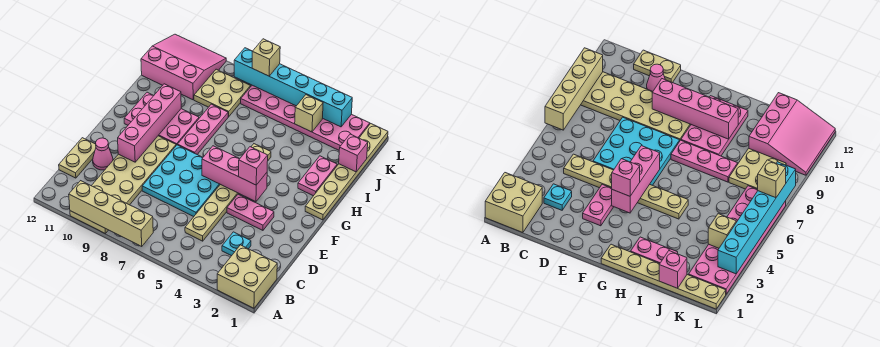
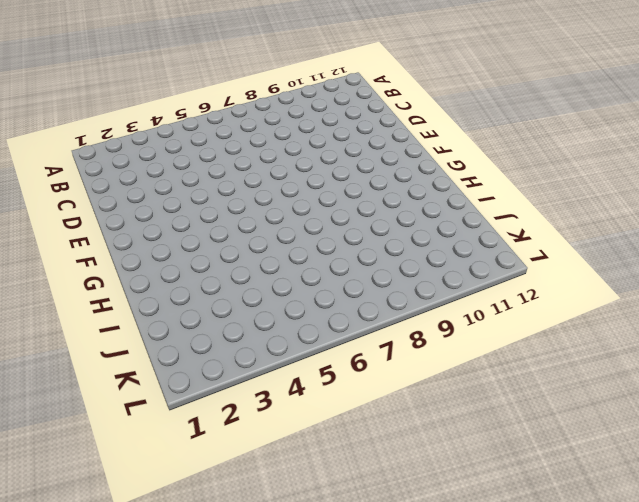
none -> tan brick A1:B2 level 1
none -> tan plate A9:F10 level 1
none -> cyan plate C3 level 1

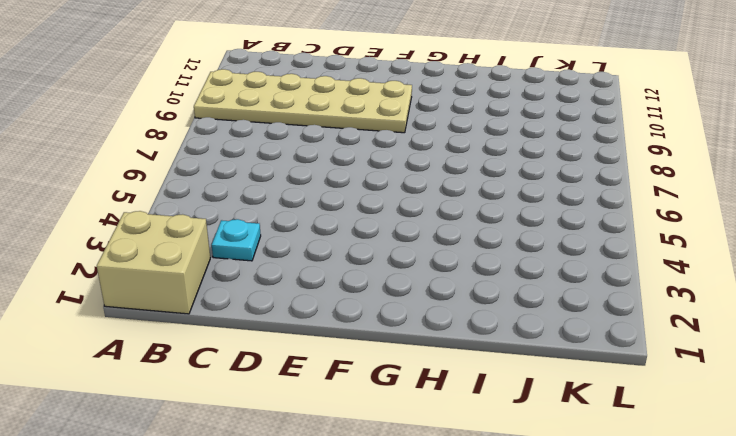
none -> tan plate C5:H5 level 1
none -> tan plate C12:D12 level 1
none -> cyan plate D6:F8 level 1

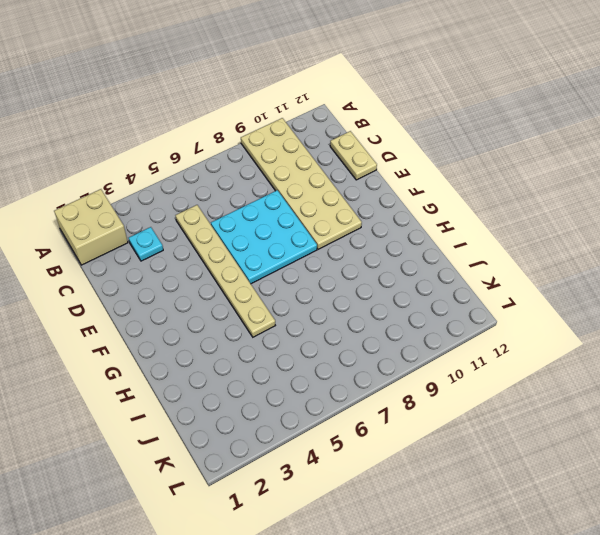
none -> pink cone D11 level 1
none -> pink plate E3:E4 level 1
none -> tan plate G1:L1 level 1

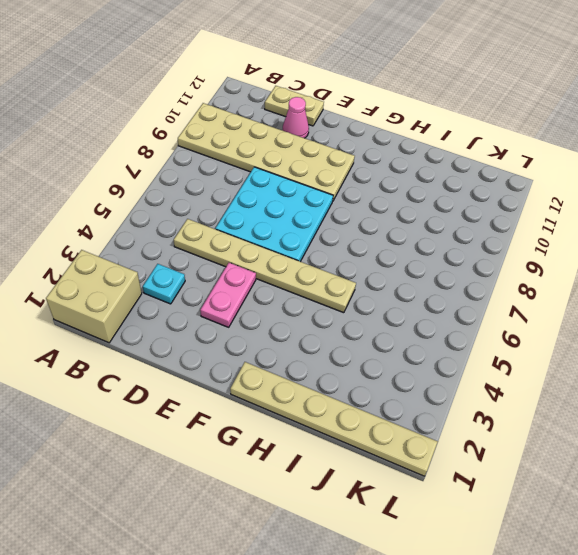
none -> pink plate G8:I8 level 1
none -> pink plate G9:H11 level 1
none -> pink plate H2:I2 level 1

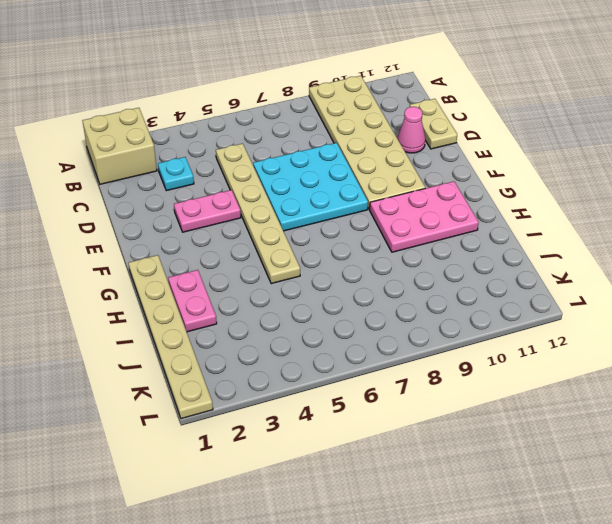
none -> pink plate G8:I8 level 1
none -> tan plate J8:K9 level 1
none -> pink slope J10:L12 level 1 top J

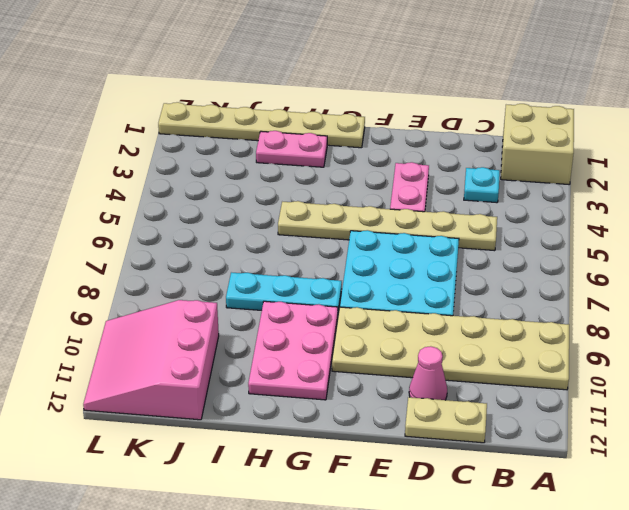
cyan plate G8:I8 level 1 -> pink plate G8:I8 level 1
none -> tan plate J8:K9 level 1
none -> pink plate K2:L7 level 1
none -> tan brick A7:A10 level 2

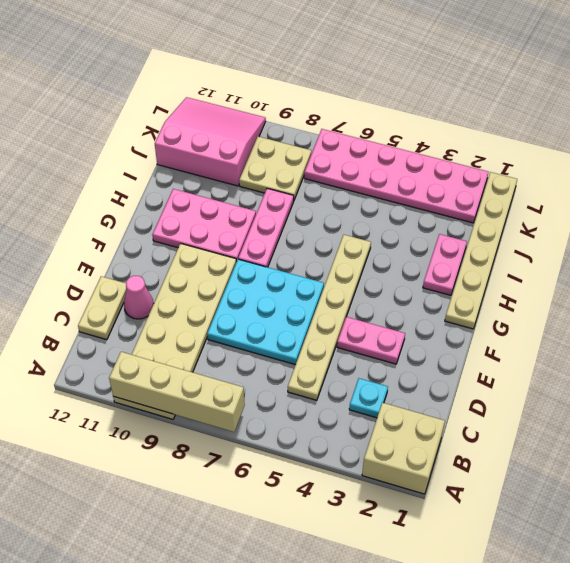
none -> pink brick E10:H10 level 2
none -> pink brick F4:F6 level 2
none -> pink brick J1 level 2

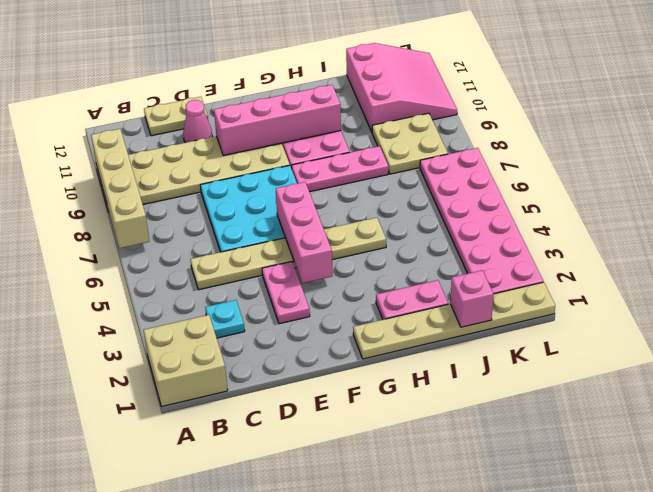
none -> tan brick K4 level 2
none -> cyan brick L3:L8 level 2
none -> pink brick F4 level 3

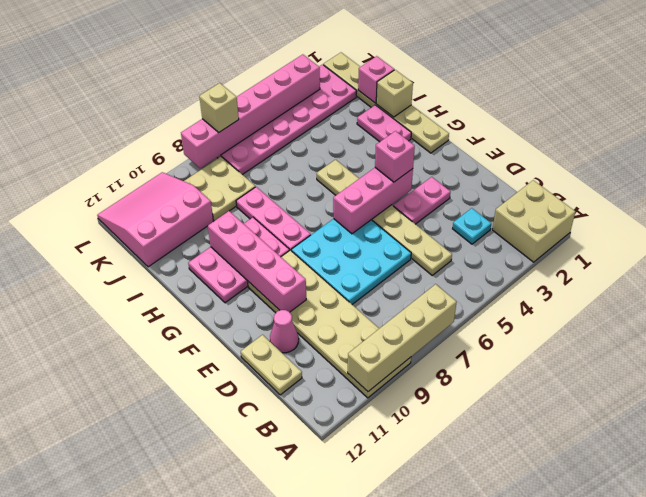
tan brick I1 level 2 -> tan brick K4 level 2
pink brick L3:L8 level 2 -> cyan brick L3:L8 level 2

